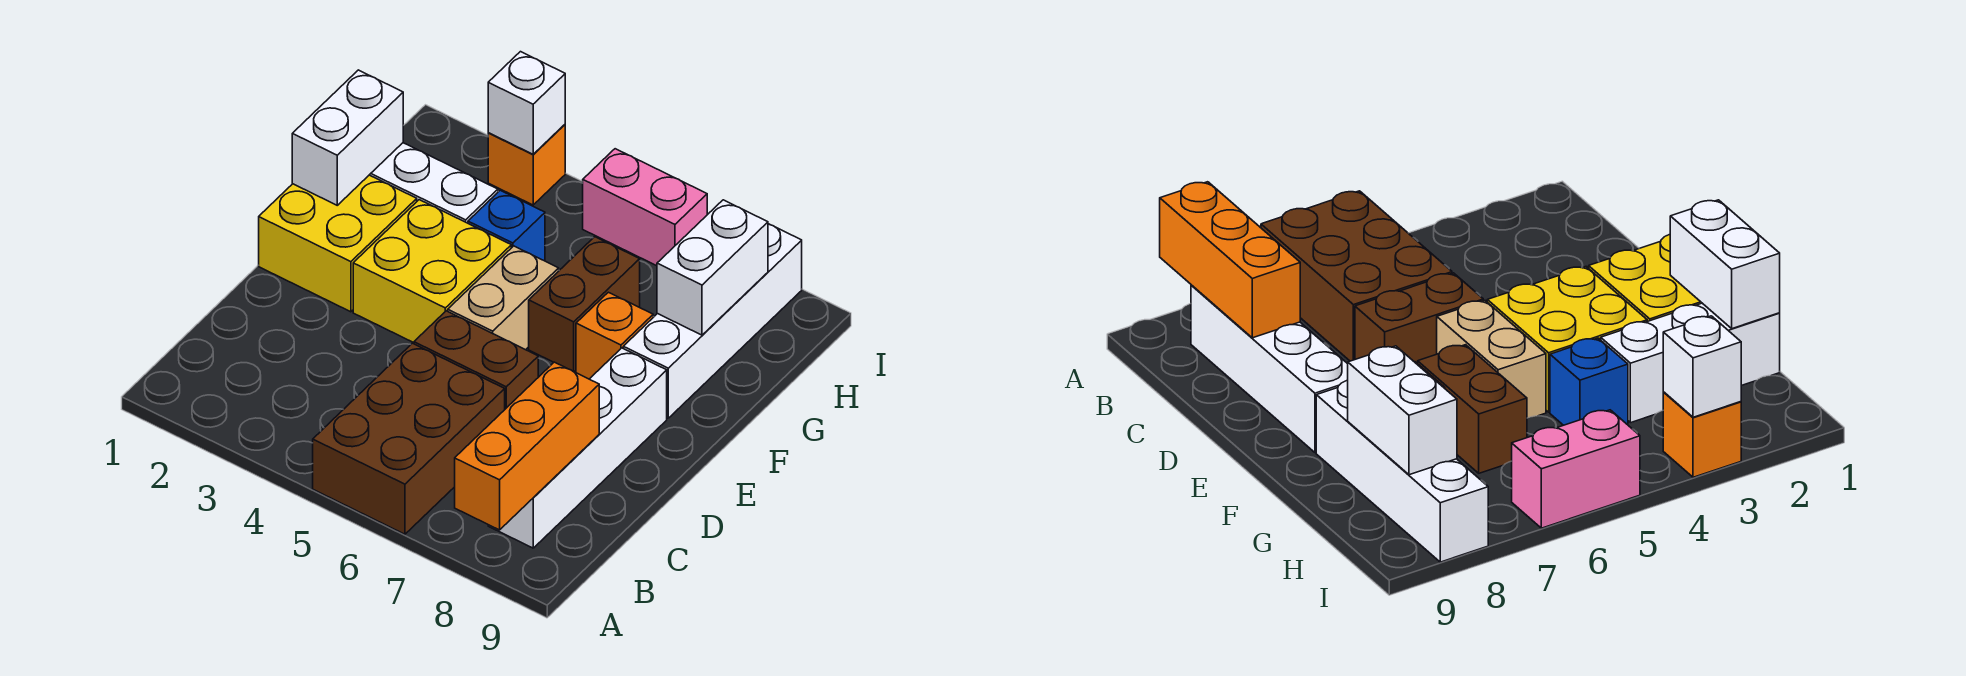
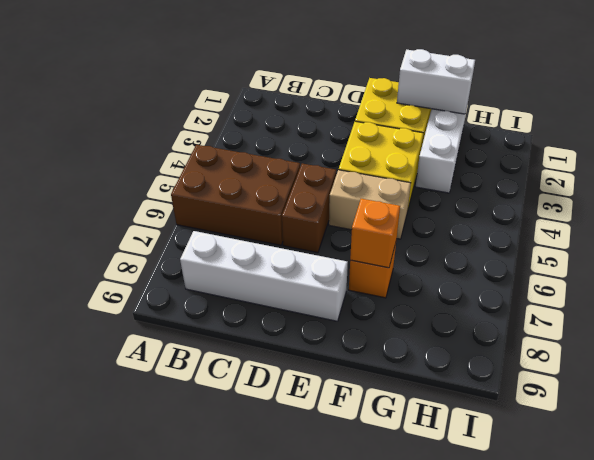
orange brick F7 level 2 -> orange brick I3 level 1
none -> brown brick F6:G6 level 1
none -> white brick F8:I8 level 1
none -> blue brick G4 level 1

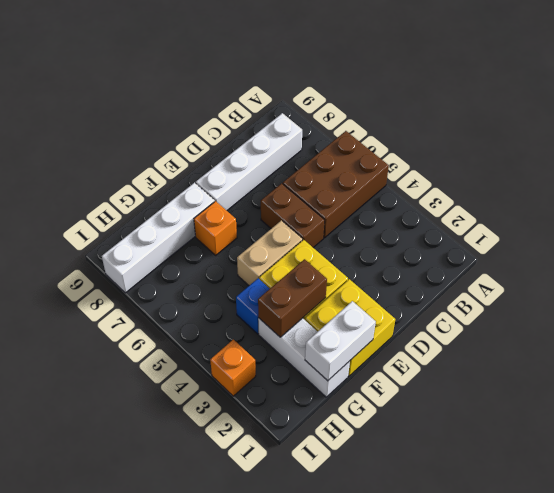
brown brick F3:G3 level 2 -> brown brick F6:G6 level 1
none -> pink brick I5:I6 level 1
none -> orange brick A8:C8 level 2
none -> white brick G8:H8 level 2

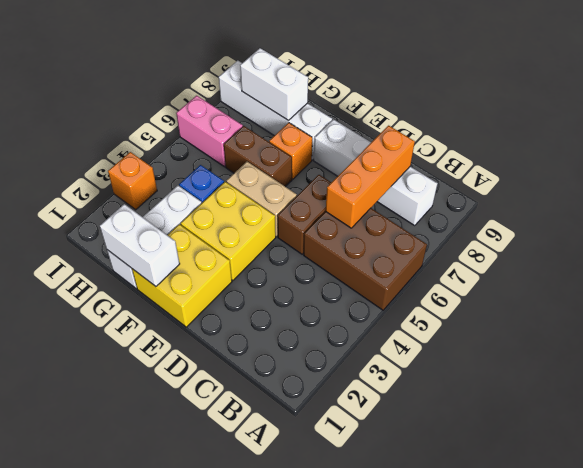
orange brick C6:C8 level 2 -> orange brick A8:C8 level 2
pink brick H6:I6 level 1 -> pink brick I5:I6 level 1
none -> white brick I3 level 2

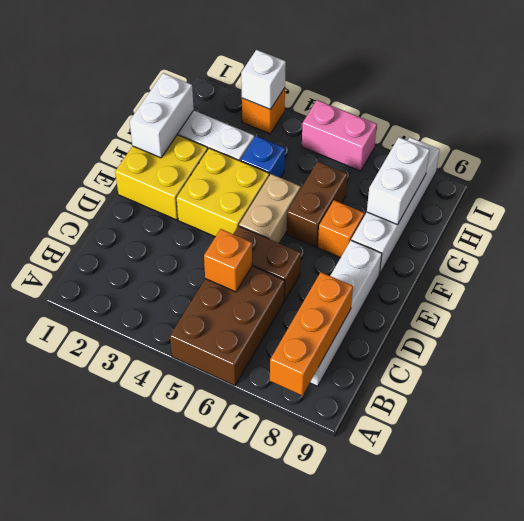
orange brick C5 level 2 -> none

